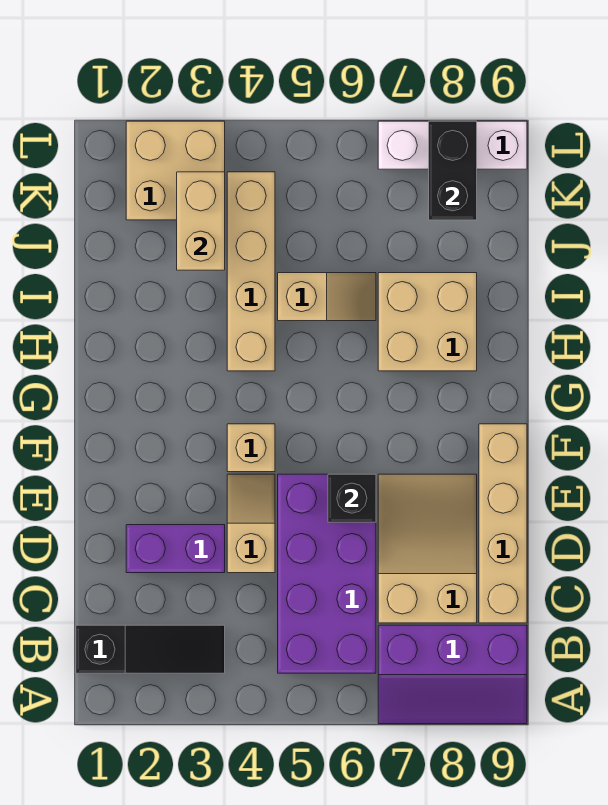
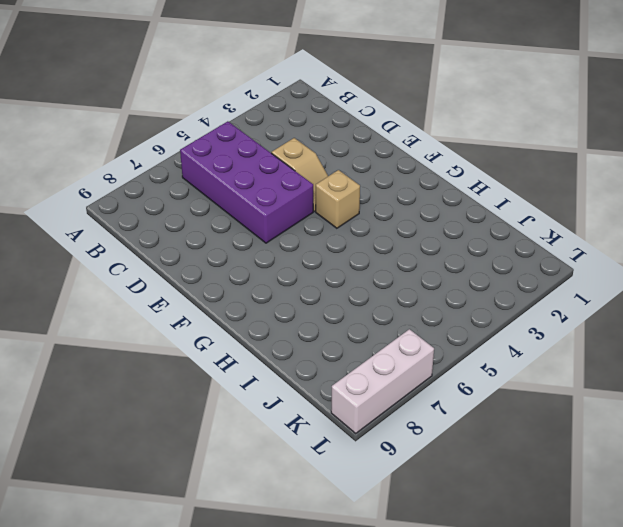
none -> purple slope A7:B9 level 1 top B
none -> black slope B1:B3 level 1 top 1
none -> tan slope C7:E8 level 1 top C

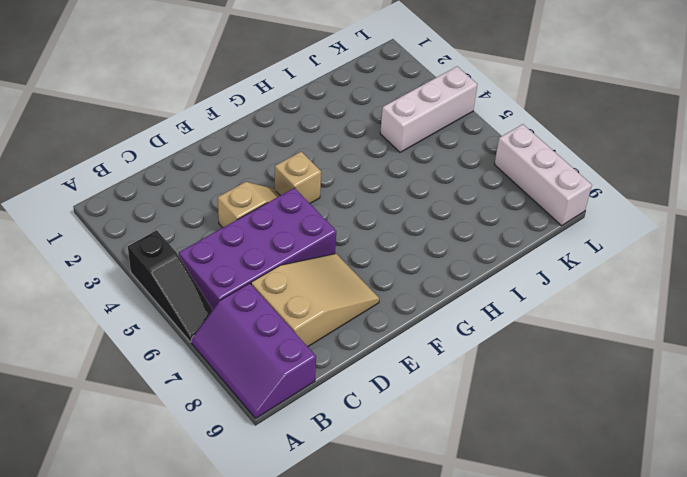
black slope A4:A6 level 1 top 4 -> black slope B1:B3 level 1 top 1
white brick J4:L4 level 1 -> tan brick H4:K4 level 1
none -> tan brick C9:F9 level 1
none -> purple brick D2:D3 level 1
none -> tan brick H7:I8 level 1

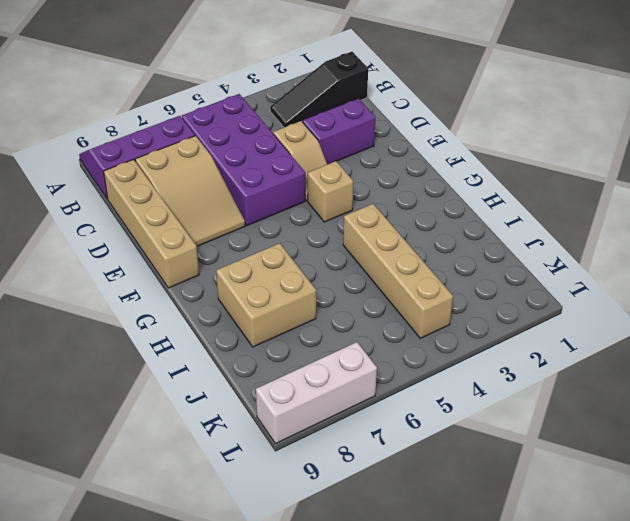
none -> tan slope I5:I6 level 1 top 5
none -> tan brick K2:L3 level 1
none -> black brick E6 level 2

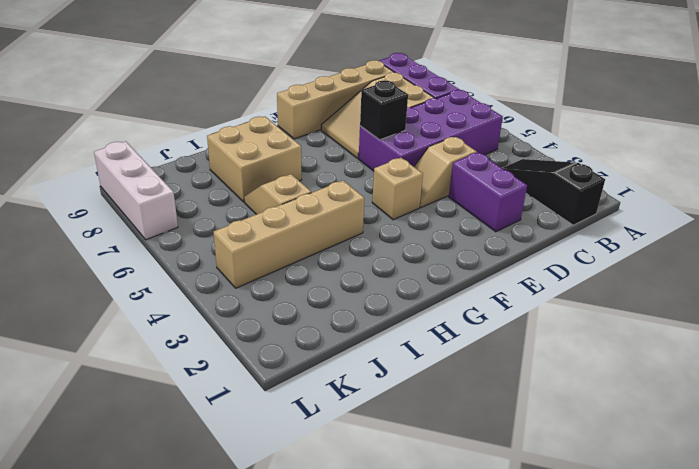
none -> tan brick K2:L3 level 1
none -> tan brick J3:K3 level 2
none -> black brick K8:L8 level 2

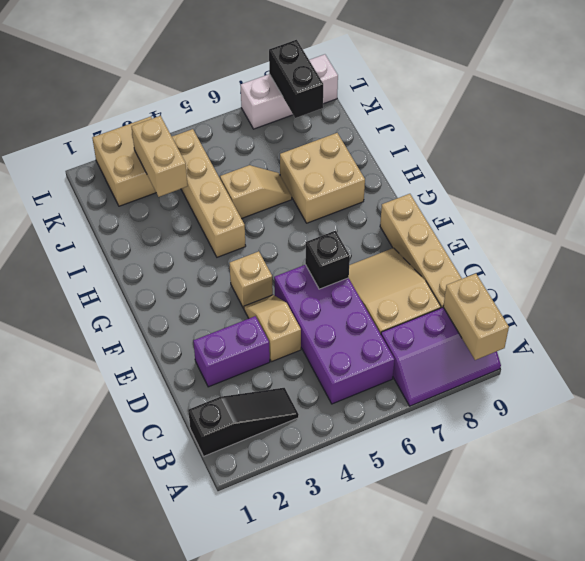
tan brick A9:B9 level 2 -> none

